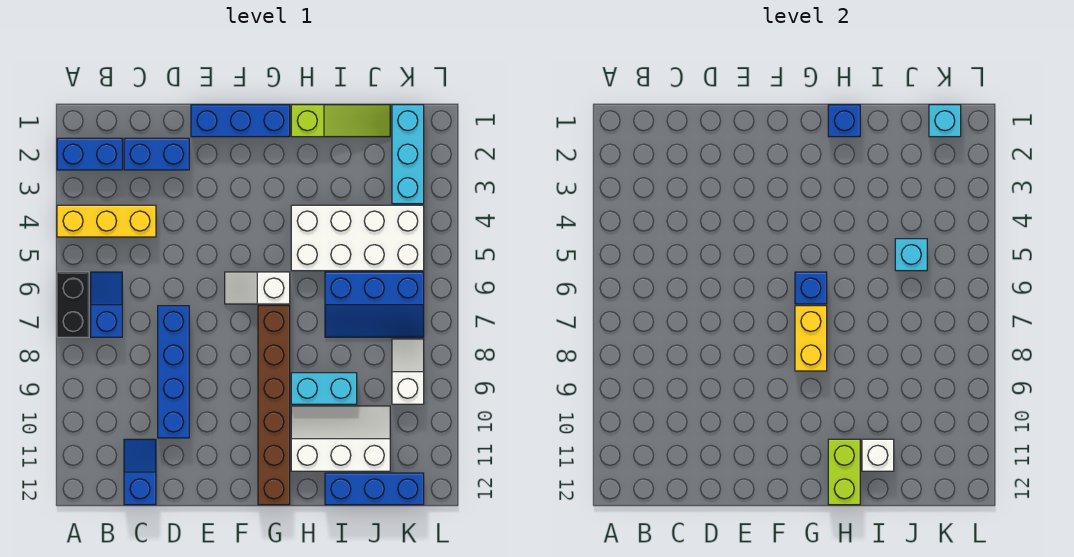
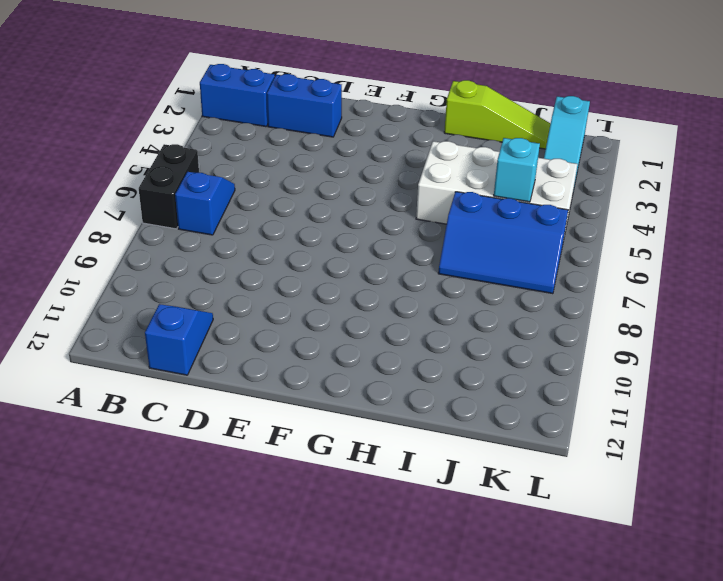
cyan slope K1:K3 level 1 top 1 -> cyan brick K1:K3 level 1
none -> yellow brick A4:C4 level 1
none -> blue brick D7:D10 level 1
none -> blue brick E1:G1 level 1

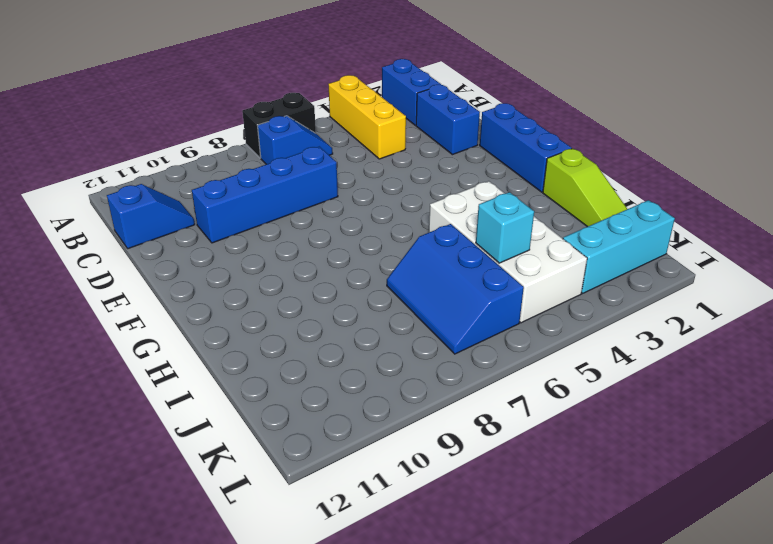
none -> white slope F6:G6 level 1 top G
none -> brown brick G7:G12 level 1
none -> cyan brick H9:I9 level 1

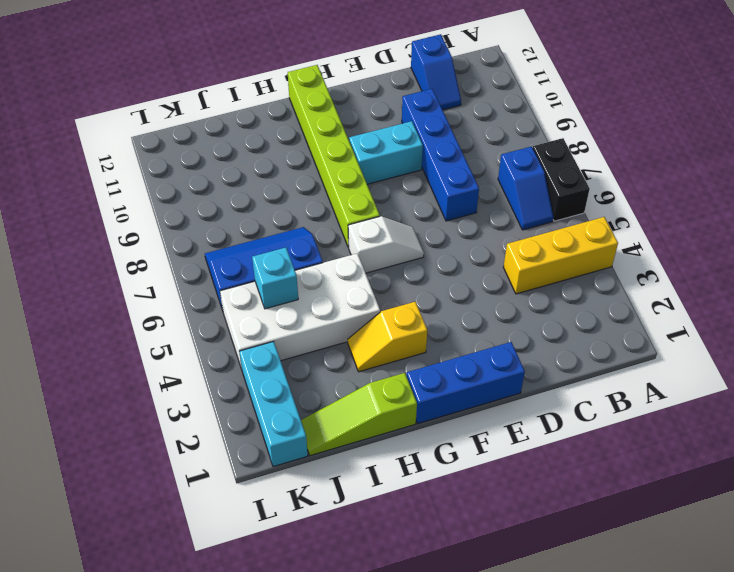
cyan brick E9:F9 level 1 -> cyan brick H9:I9 level 1
yellow slope G3:H3 level 1 top G -> none
lime brick G7:G12 level 1 -> brown brick G7:G12 level 1
none -> blue brick A2:B2 level 1
none -> blue brick C2:D2 level 1
none -> white slope H10:J11 level 1 top 11

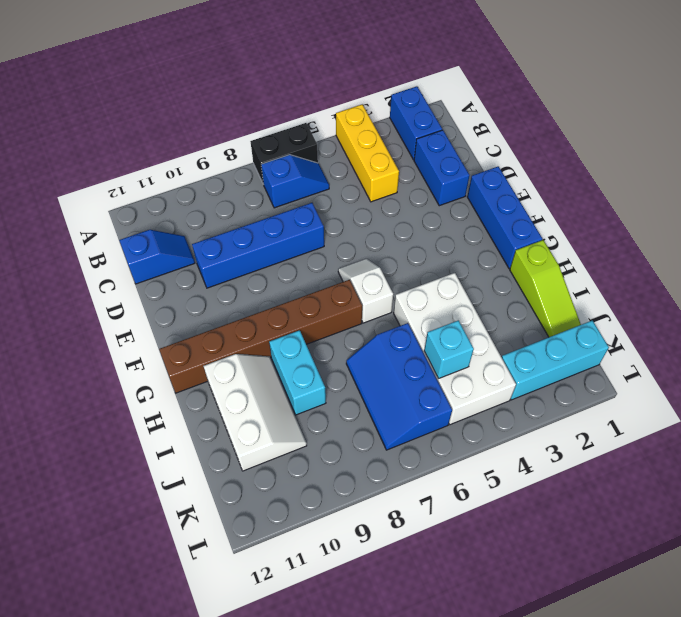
none -> blue brick I12:K12 level 1
none -> white slope K8:K9 level 1 top 9
none -> blue brick G6 level 2

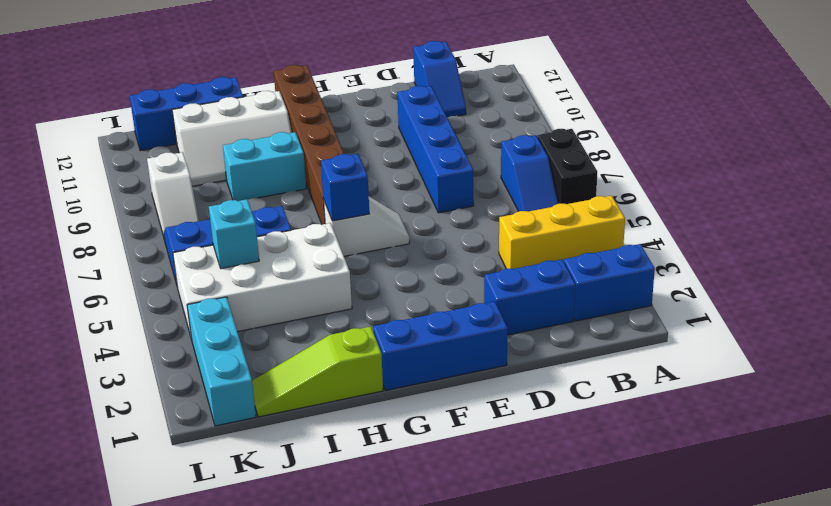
none -> yellow brick G7:G8 level 2
none -> blue brick H1 level 2
none -> lime brick H11:H12 level 2

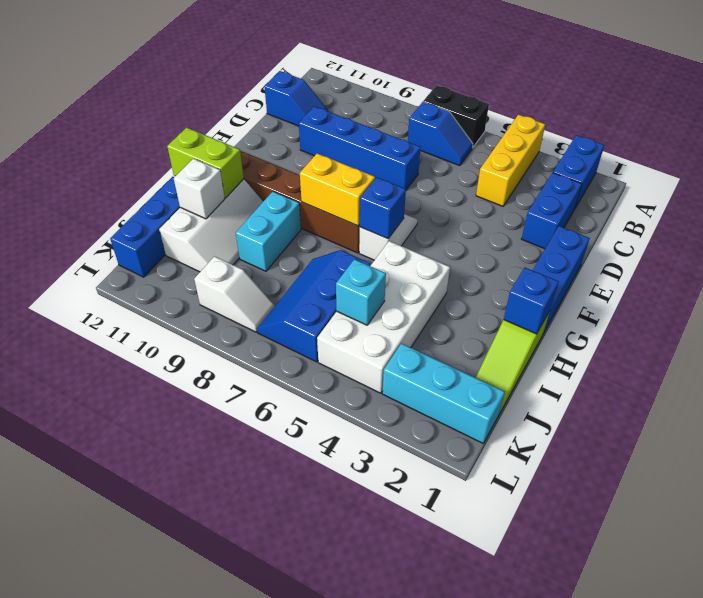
none -> cyan brick K1 level 2

